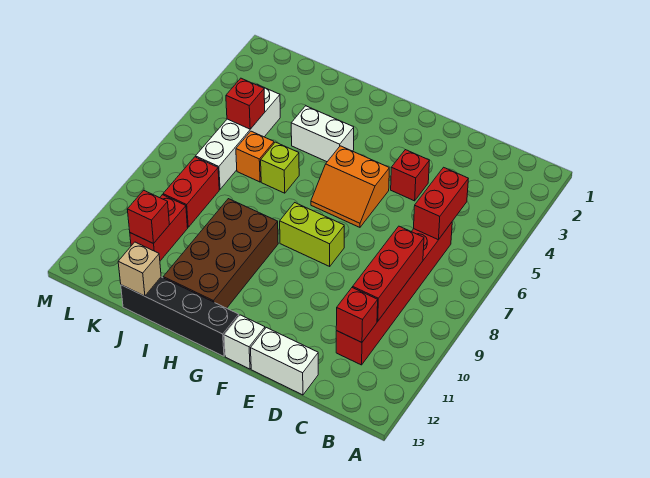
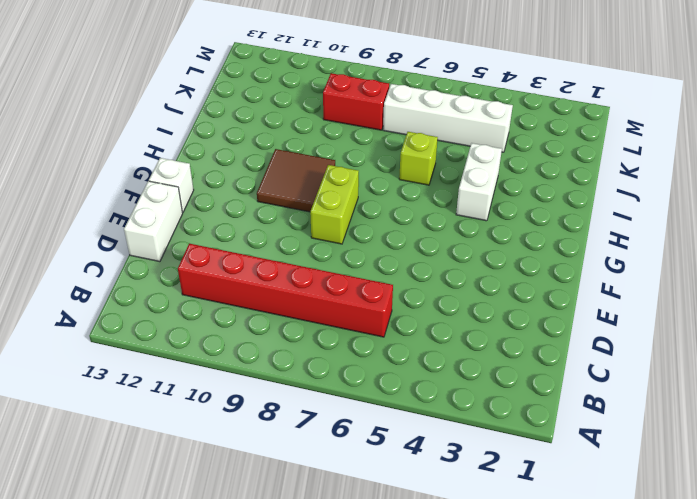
brown tile G9:H10 level 1 -> brown brick H9:I12 level 1
none -> red brick E4 level 1
none -> orange slope F5:G6 level 1 top 5
none -> black brick G13:J13 level 1

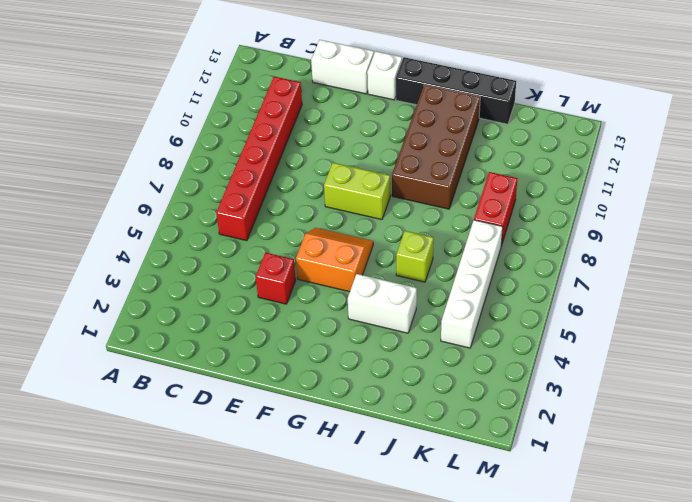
none -> orange brick J6 level 1
none -> red brick K10:K11 level 1
none -> red brick C5:C6 level 2

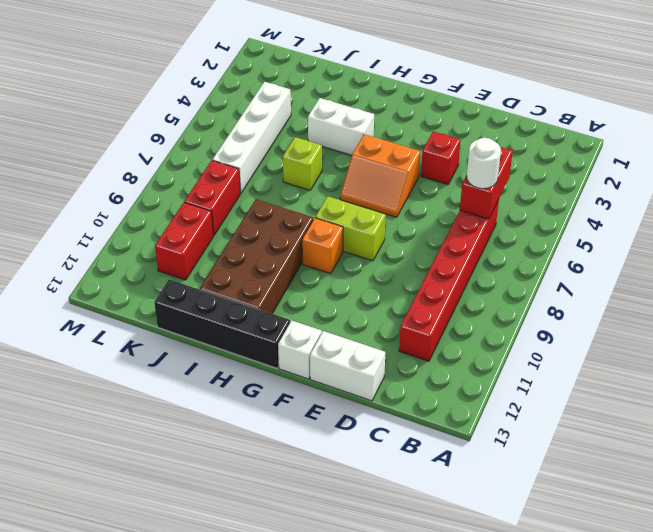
white round brick C6 level 3 -> none
orange brick G9 level 1 -> orange brick J6 level 1
none -> red brick C8:C10 level 2
none -> red brick C11 level 2
none -> tan brick J13 level 2

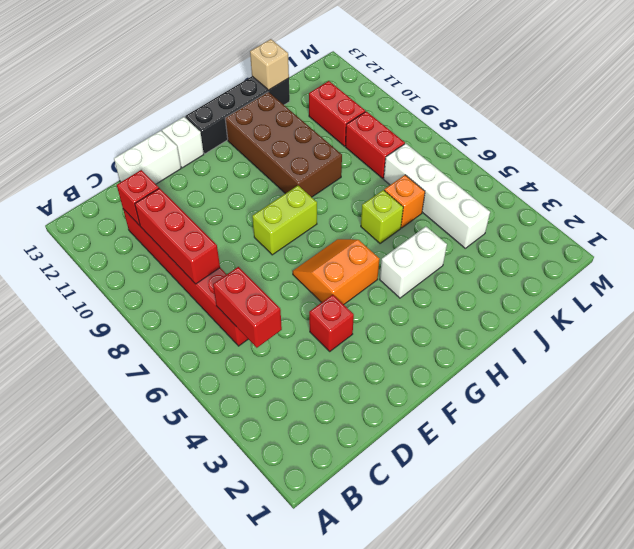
none -> red brick K5 level 2
none -> red brick K11 level 2

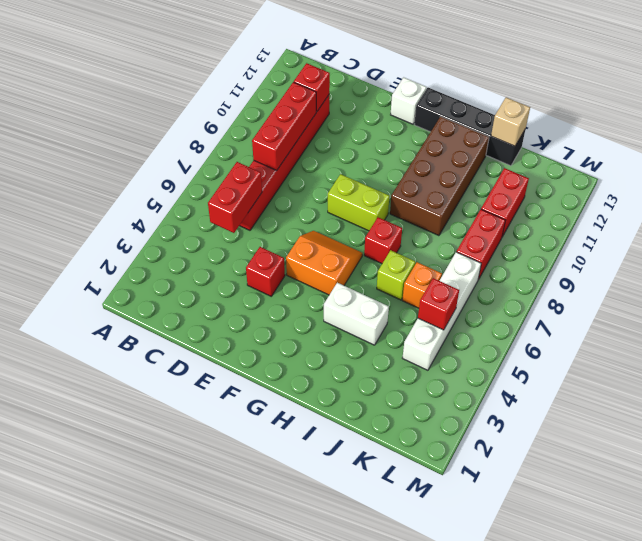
red brick H7 level 1 -> red brick K11 level 2
none -> white brick D13:E13 level 1

